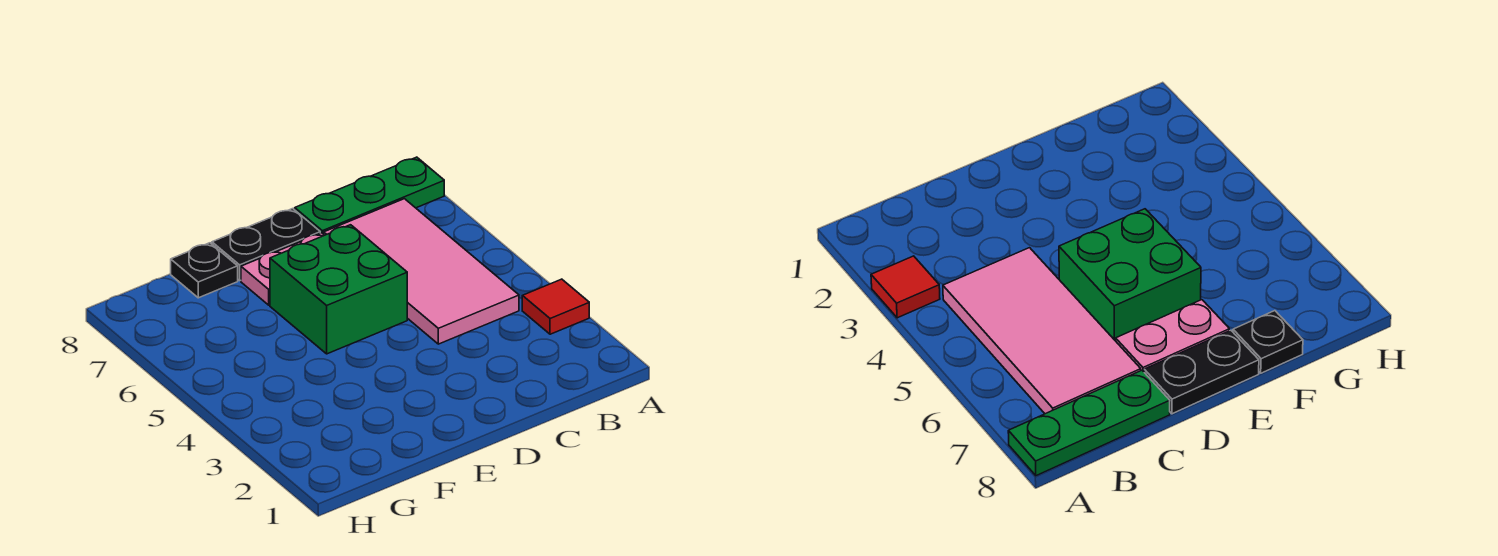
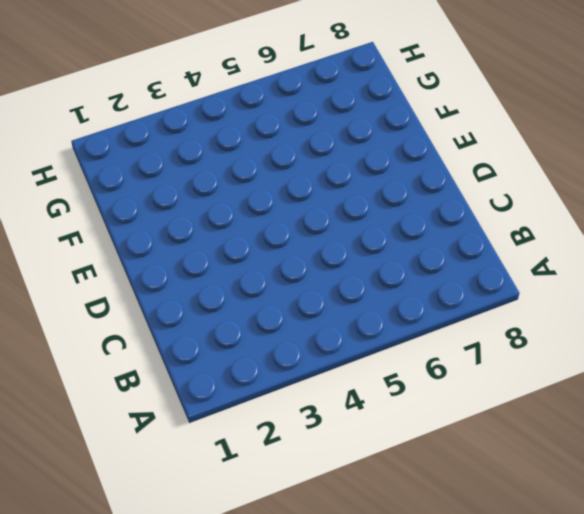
none -> red tile A3 level 1
none -> green plate A8:C8 level 1

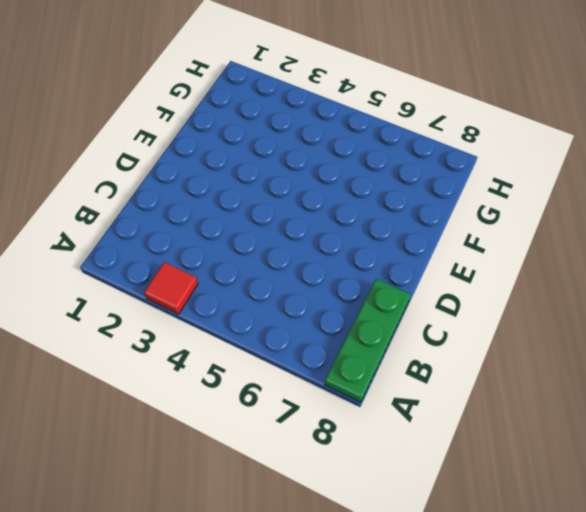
none -> pink tile B4:C7 level 1
none -> green brick D5:E6 level 1

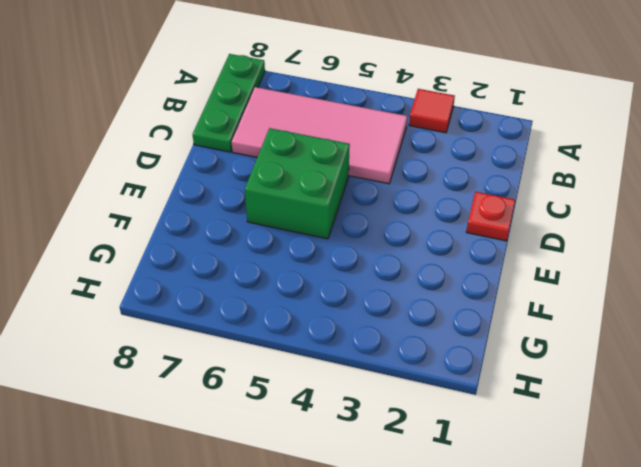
red plate D1 level 1 -> none
none -> pink plate D7:E7 level 1
none -> black plate D8:E8 level 1

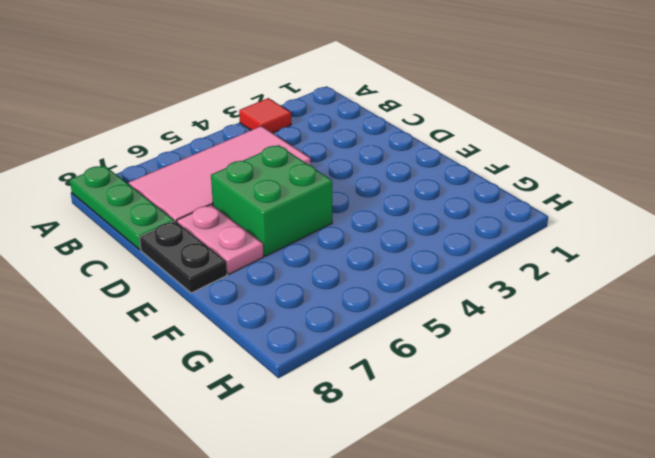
none -> black plate F8 level 1

